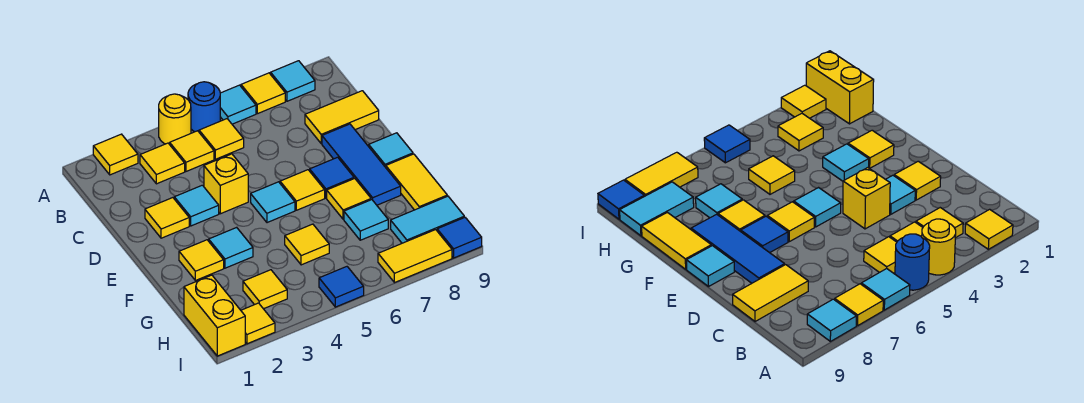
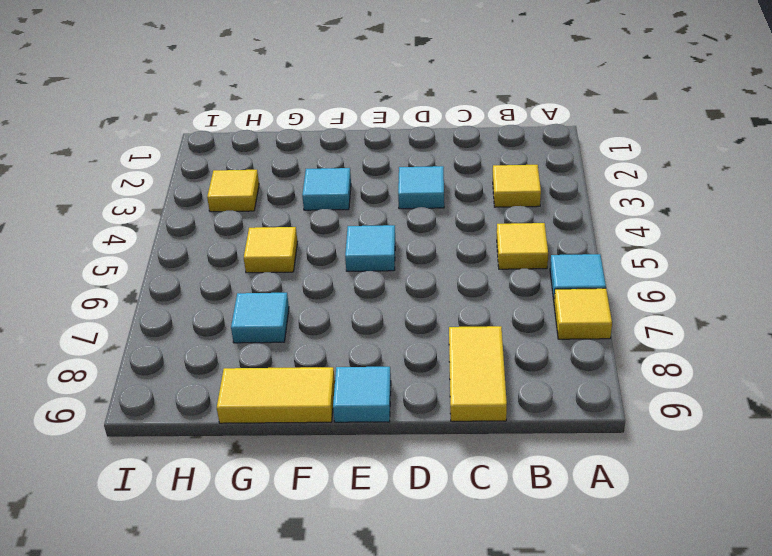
none -> yellow tile A2 level 1
none -> yellow round brick A4 level 1
none -> blue round brick A5 level 1
none -> cyan tile A8 level 1

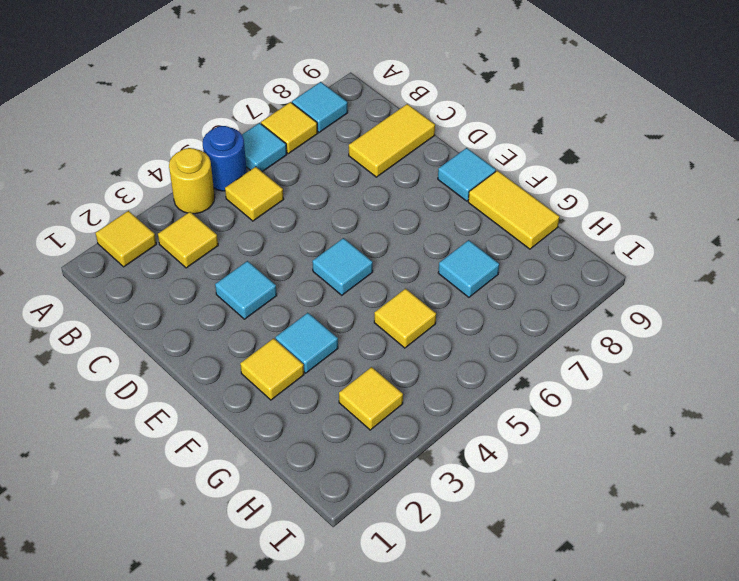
none -> yellow tile B4 level 1
none -> yellow tile D2 level 1
none -> yellow brick D4 level 1
none -> blue tile D8:F8 level 1

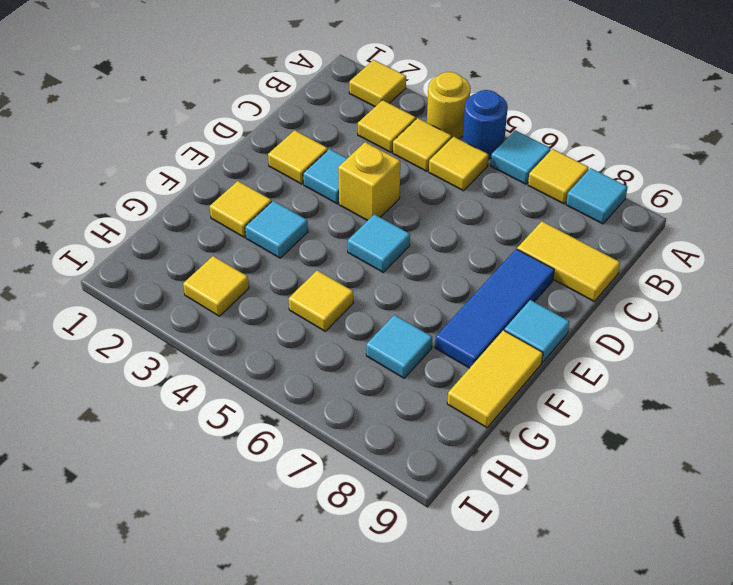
none -> yellow tile E6 level 1
none -> blue tile E7 level 1
none -> yellow tile F7 level 1
none -> yellow brick H1:I1 level 1

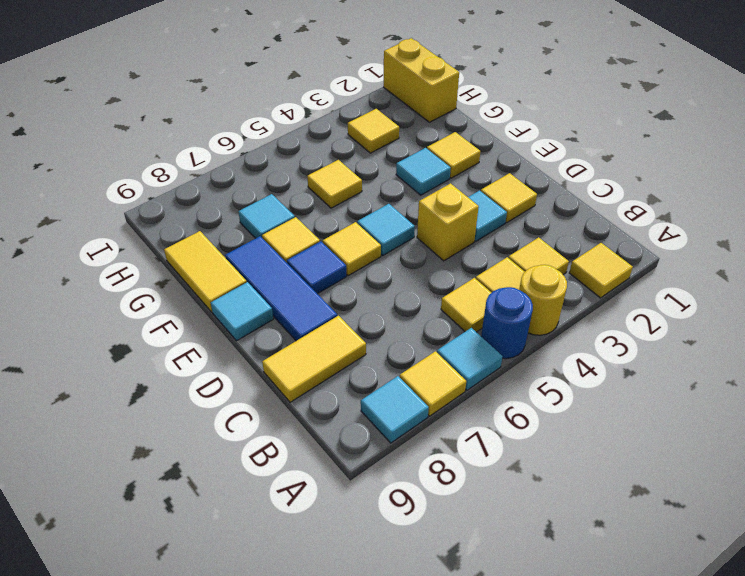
none -> cyan tile H8:H9 level 1
none -> yellow tile I2 level 1
none -> blue tile I5 level 1
none -> yellow tile I7:I8 level 1

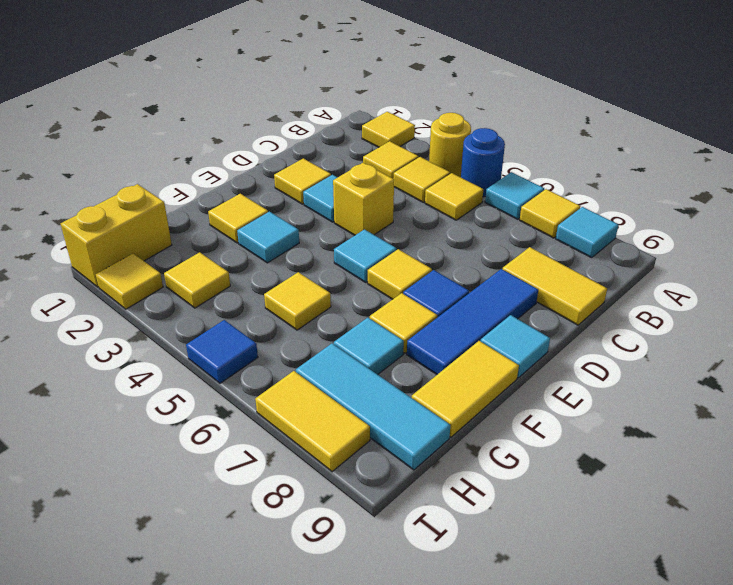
cyan tile H7:H9 level 1 -> cyan tile H8:H9 level 1
none -> blue tile I9 level 1

